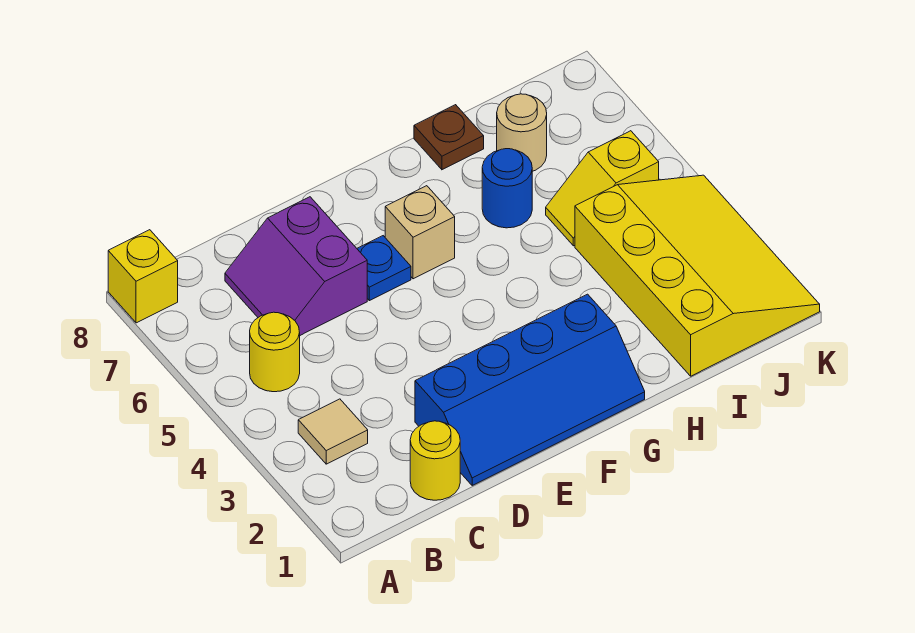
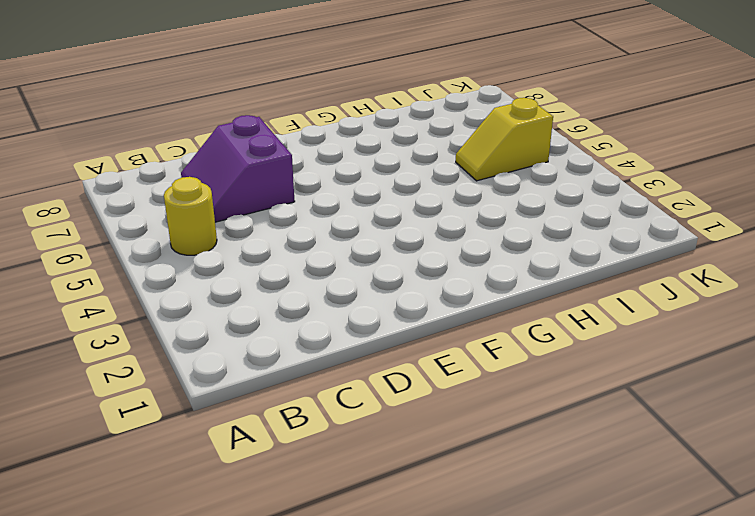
none -> yellow brick A8 level 1
none -> tan tile B3 level 1
none -> yellow round brick C1 level 1

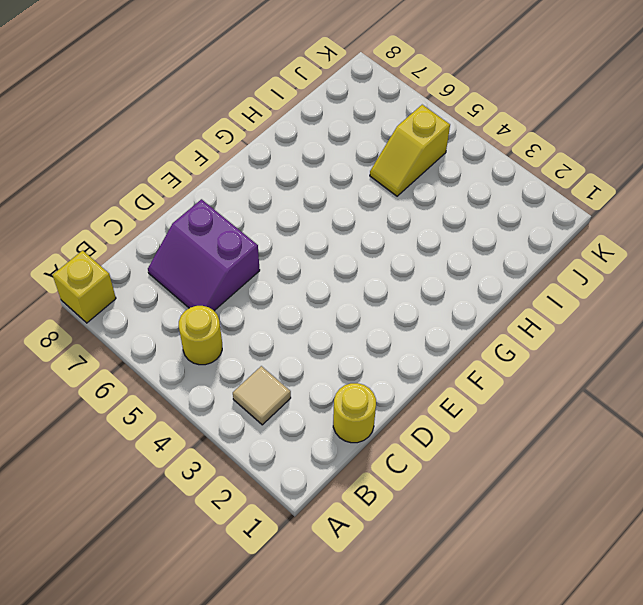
none -> blue slope D1:G2 level 1 top 2
none -> blue plate E6 level 1
none -> tan brick F6 level 1

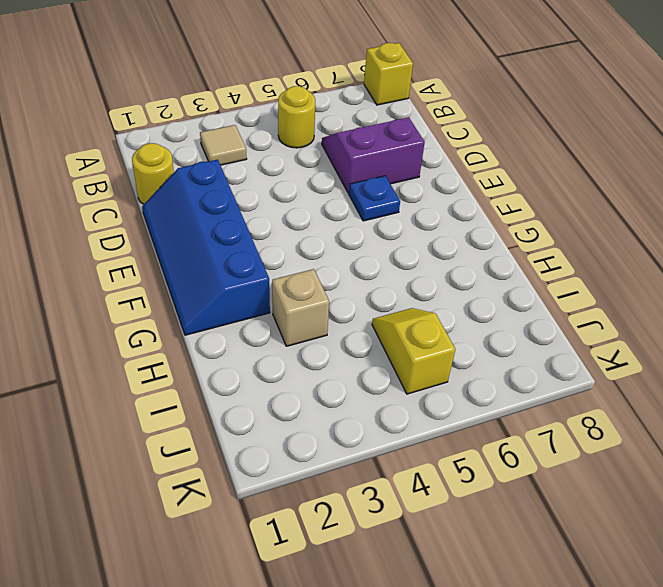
tan brick H3 level 1 -> tan brick F6 level 1
none -> blue round brick H6 level 1
none -> brown plate H8 level 1
none -> yellow slope I1:K4 level 1 top I

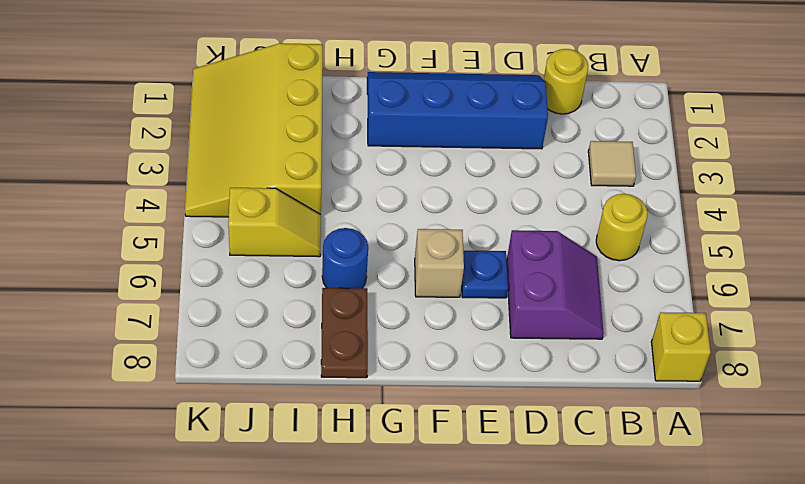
brown plate H7:H8 level 1 -> brown plate H8 level 1
none -> tan round brick I7 level 1

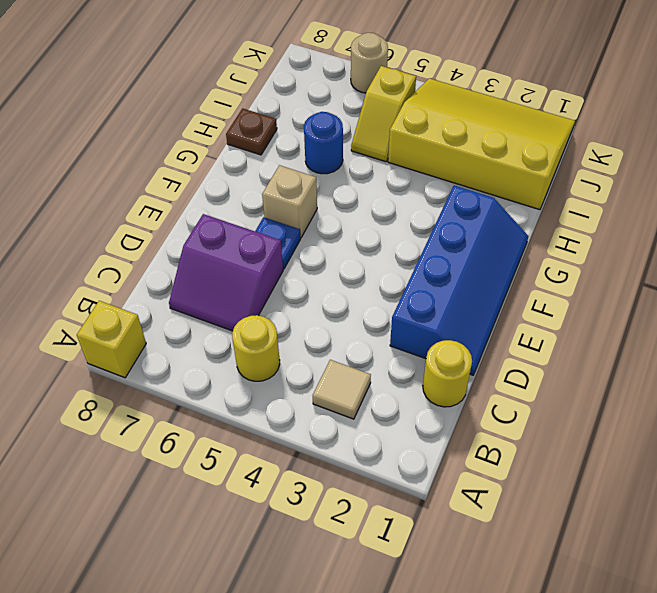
tan round brick K6 level 1 -> tan round brick I7 level 1

